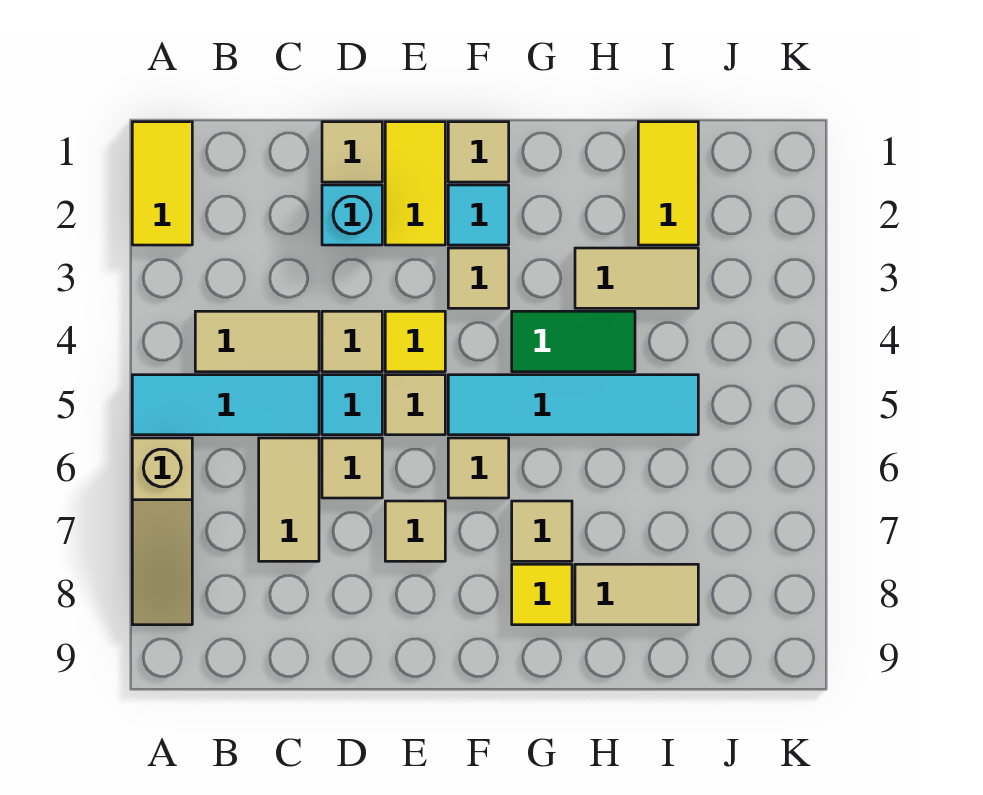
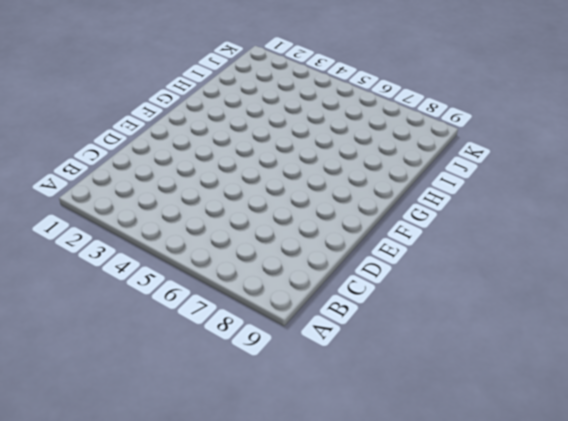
none -> yellow tile A1:A2 level 1
none -> cyan tile A5:C5 level 1
none -> tan slope A6:A8 level 1 top 6

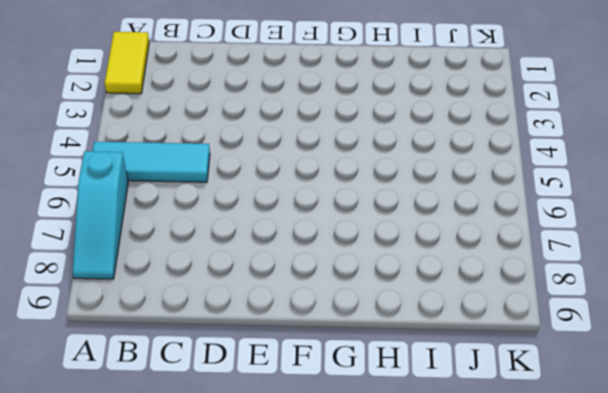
cyan slope A6:A8 level 1 top 6 -> tan slope A6:A8 level 1 top 6
none -> tan tile B4:C4 level 1
none -> tan tile C6:C7 level 1
none -> tan tile D1 level 1

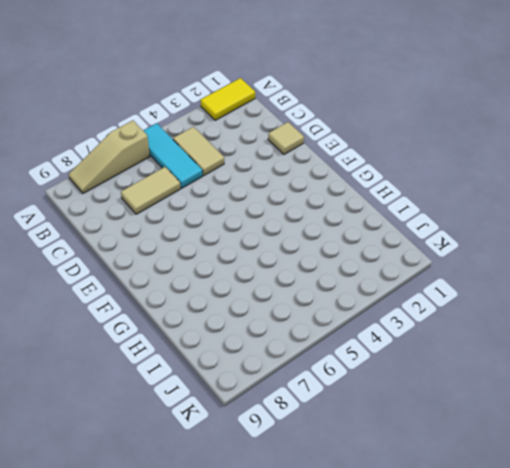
none -> cyan brick D2 level 1
none -> tan tile D4 level 1
none -> cyan tile D5 level 1

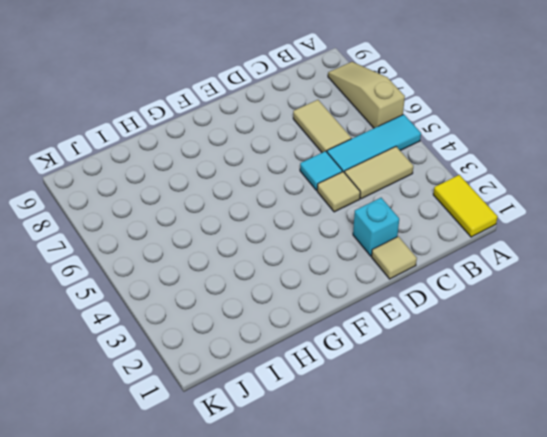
none -> tan tile D6 level 1
none -> yellow tile E1:E2 level 1
none -> yellow tile E4 level 1

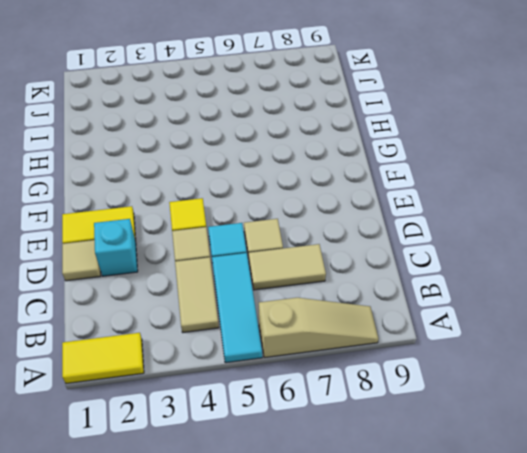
none -> tan tile E5 level 1
none -> tan tile E7 level 1
none -> tan tile F1 level 1

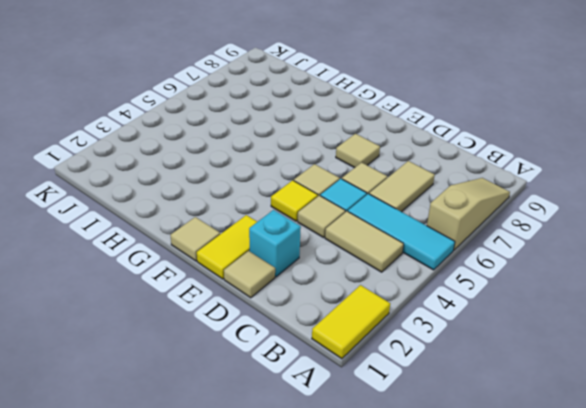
none -> cyan tile F2 level 1
none -> tan tile F3 level 1
none -> cyan tile F5:I5 level 1

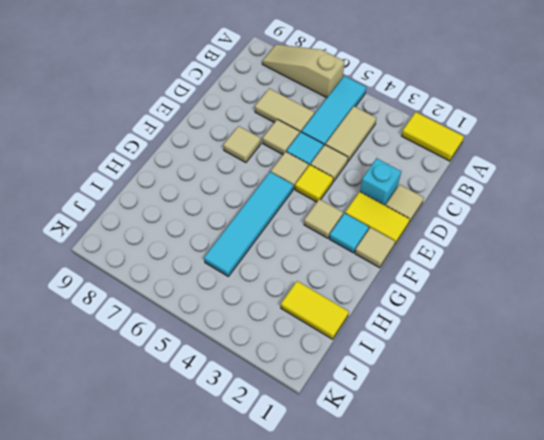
none -> tan tile F6 level 1
none -> green tile G4:H4 level 1
none -> tan tile G7 level 1

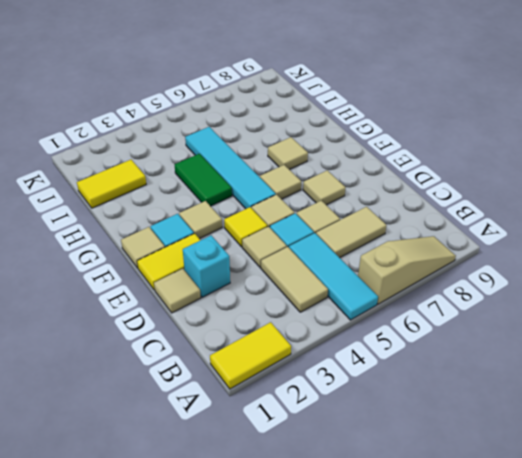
none -> yellow tile G8 level 1
none -> tan tile H3:I3 level 1
none -> tan tile H8:I8 level 1

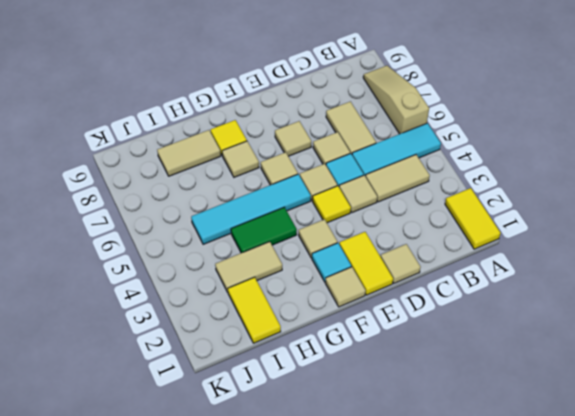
none -> cyan brick D2 level 1

